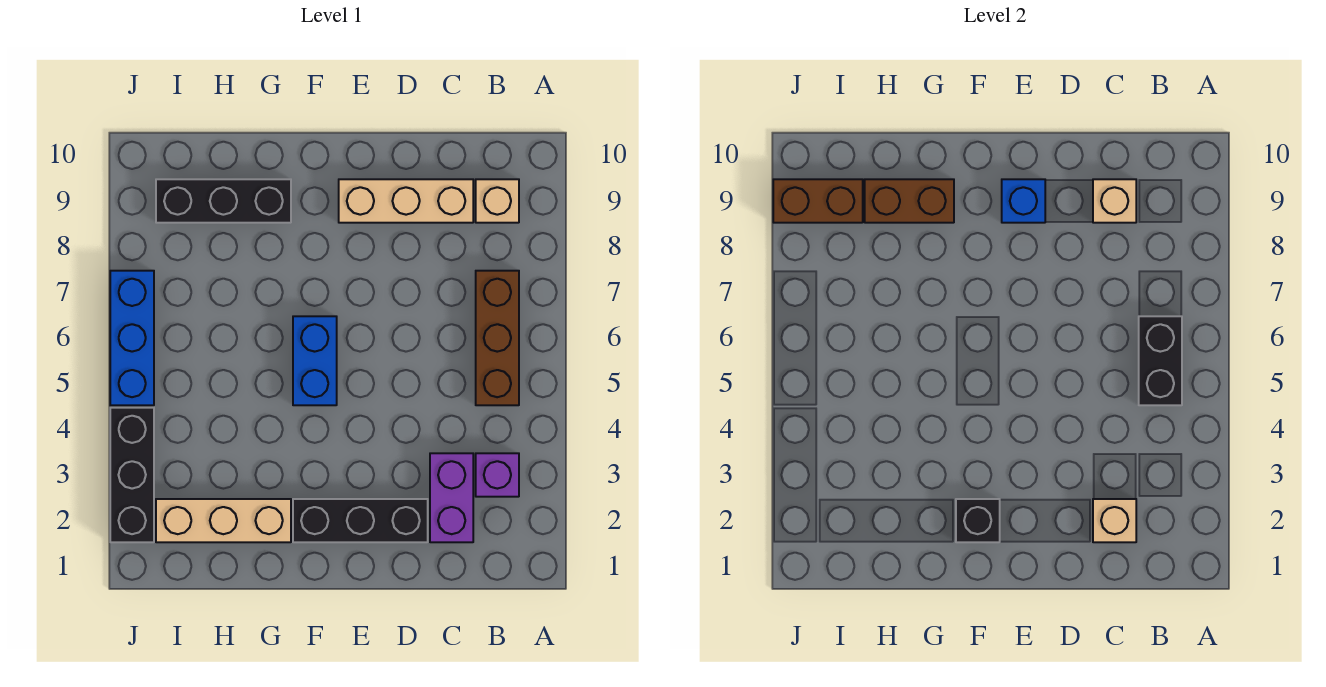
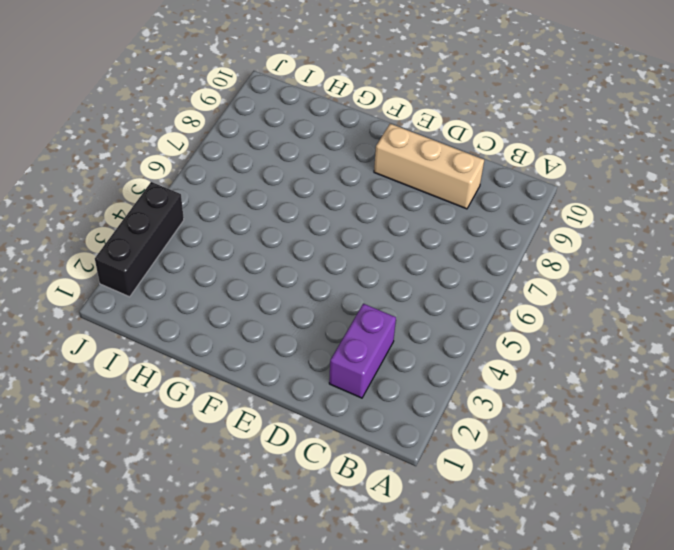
none -> purple brick B3 level 1
none -> brown brick B5:B7 level 1
none -> tan brick B9 level 1

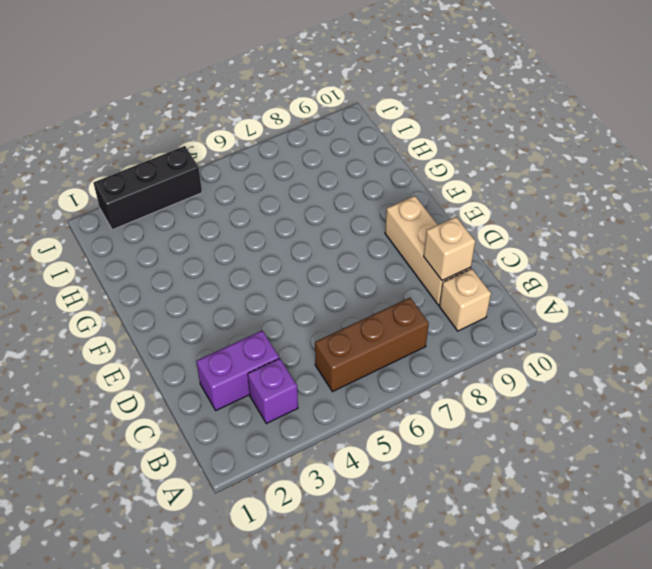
none -> black brick D2:F2 level 1
none -> blue brick F5:F6 level 1
none -> tan brick G2:I2 level 1

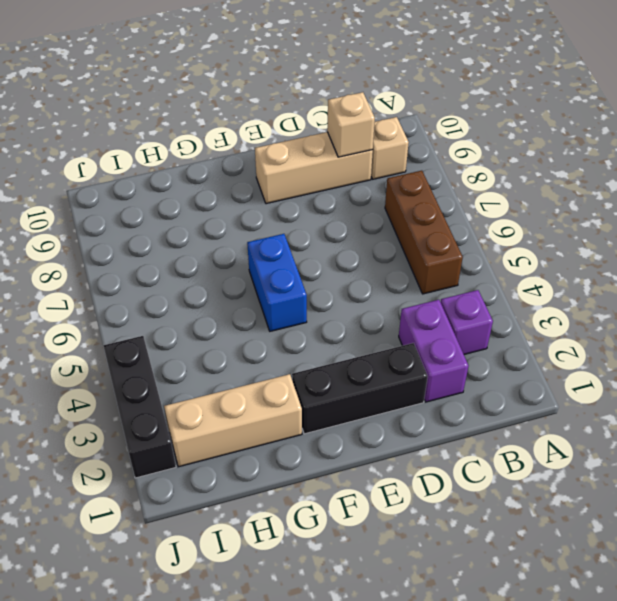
none -> black brick G9:I9 level 1
none -> blue brick J5:J7 level 1
none -> black brick B5:B6 level 2

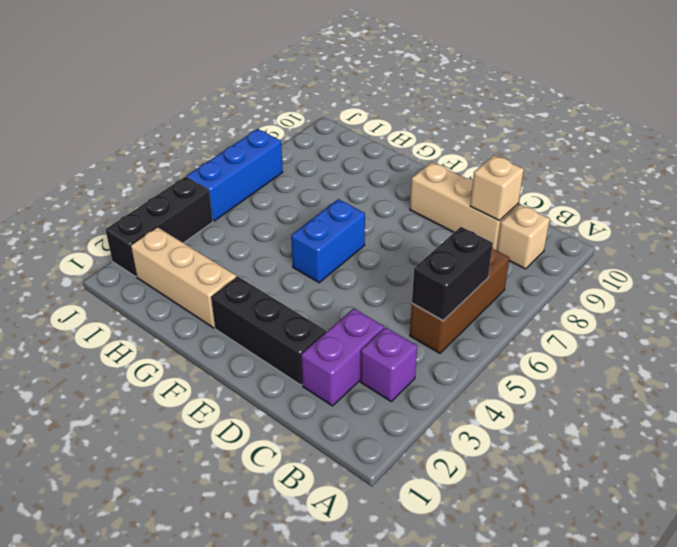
none -> black brick G9:I9 level 1
none -> tan brick C2 level 2
none -> blue brick E9 level 2

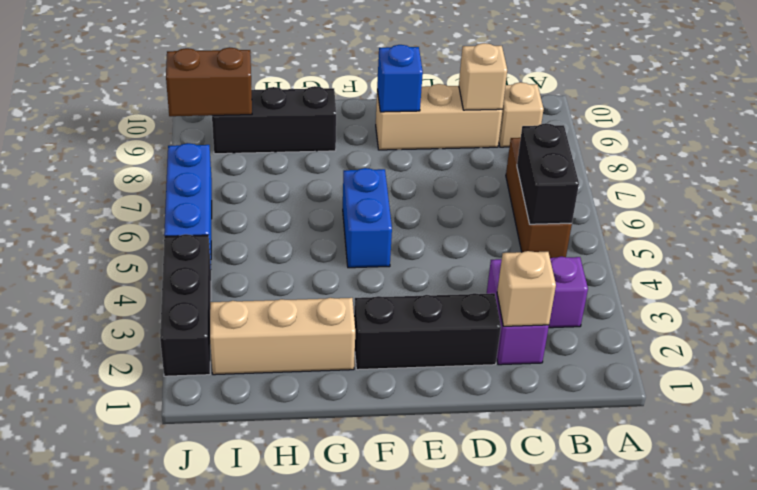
none -> black brick F2 level 2
none -> brown brick G9:H9 level 2

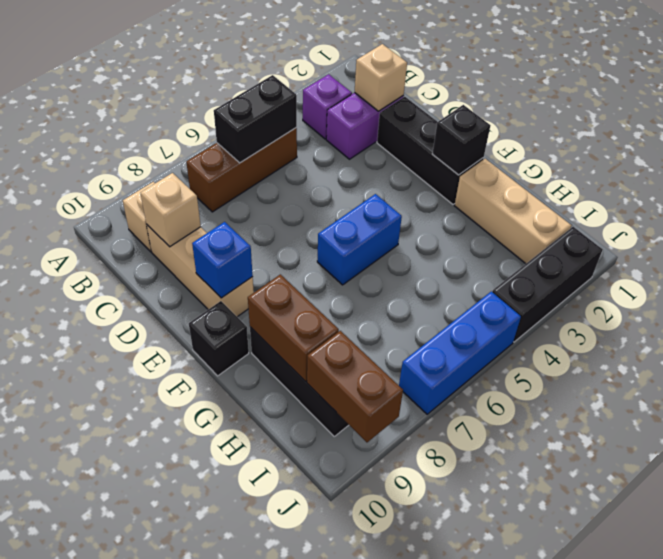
black brick F10 level 1 -> none

